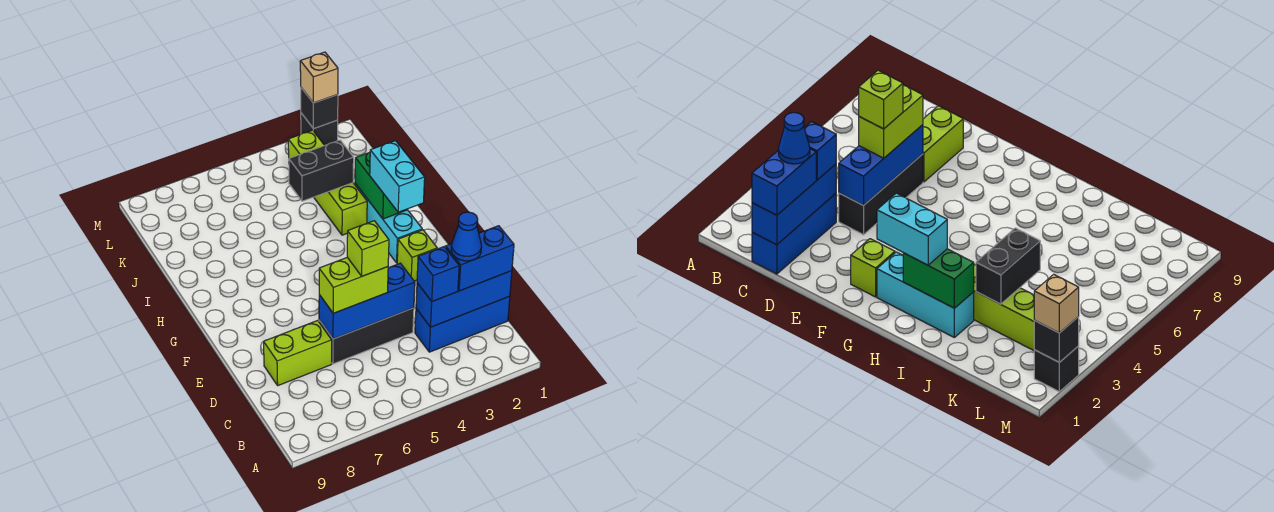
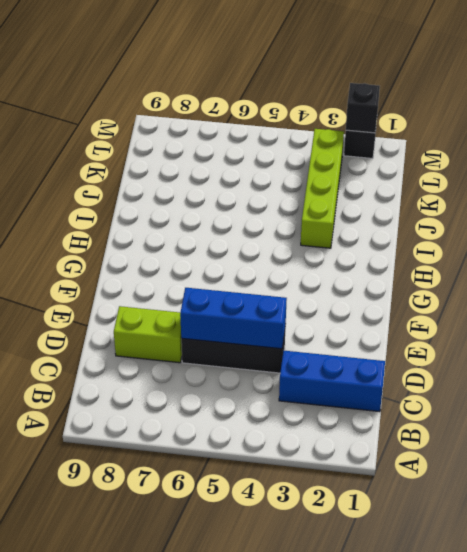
none -> lime brick F2 level 1
none -> cyan brick G2:I2 level 1
none -> blue brick C1:C3 level 2

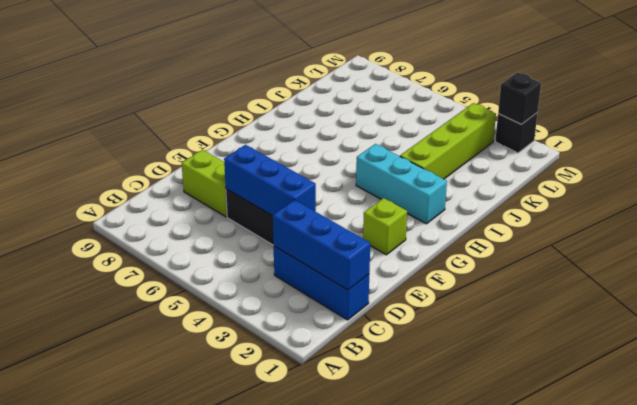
cyan brick H2:H4 level 1 -> cyan brick G2:I2 level 1
none -> green brick H2:I2 level 2
none -> black brick J3:J4 level 2
none -> blue brick C1:C2 level 3

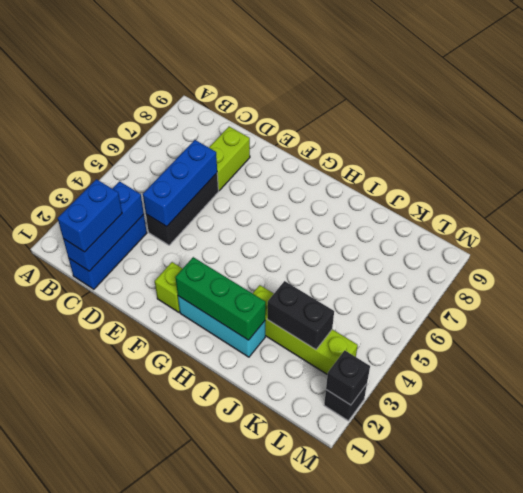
green brick G2:I2 level 2 -> green brick H2:I2 level 2
black brick J3:K3 level 2 -> black brick J3:J4 level 2
none -> blue brick C3 level 3
none -> lime brick D5:D6 level 3
none -> cyan brick G2:H2 level 3

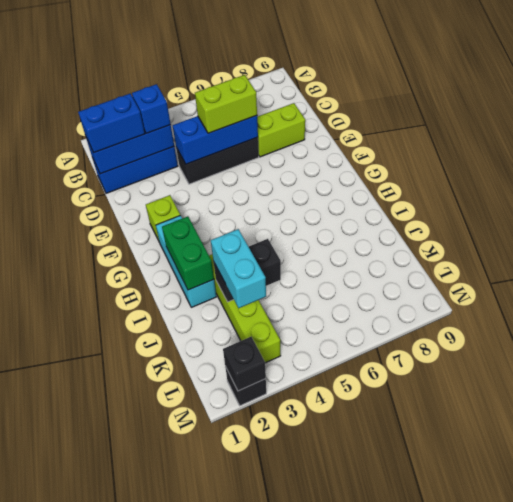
cyan brick J3:K3 level 3 -> cyan brick G2:H2 level 3
none -> tan brick M2 level 3
none -> blue cone C2 level 4
none -> lime brick D5 level 4

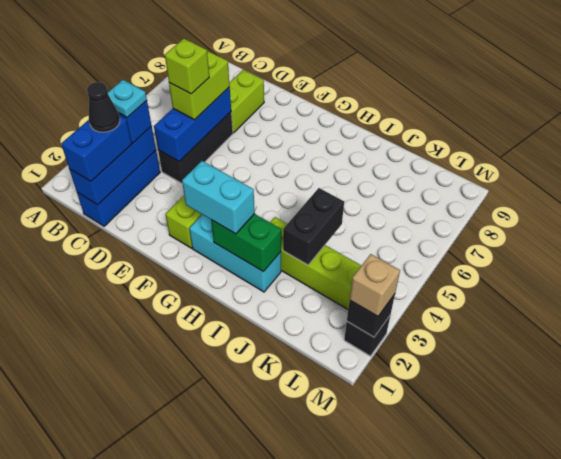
black cone C2 level 4 -> blue cone C2 level 4
cyan plate C3 level 4 -> none

